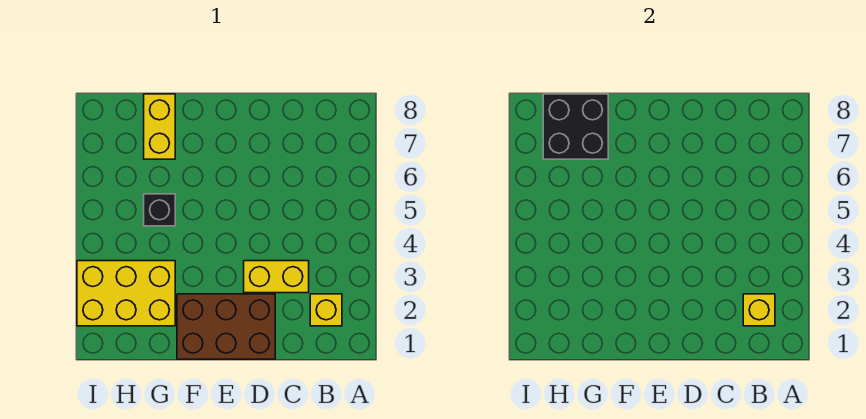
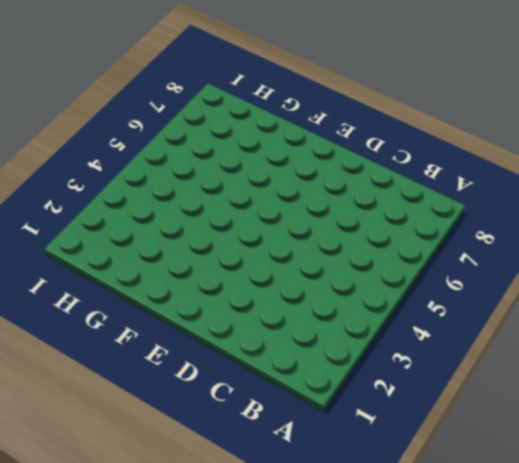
none -> yellow brick B2 level 1
none -> yellow brick C3:D3 level 1

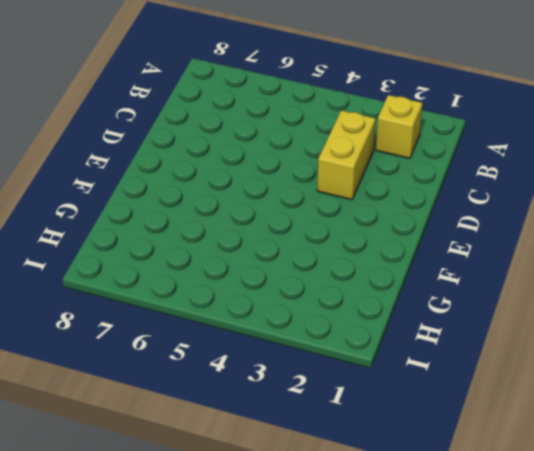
none -> brown brick D1:F2 level 1
none -> yellow brick G2:I3 level 1

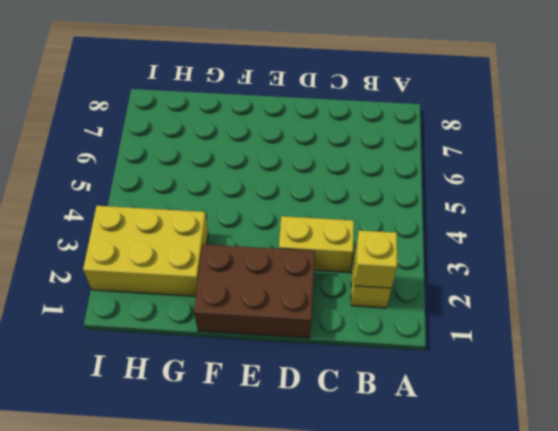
none -> black brick G5 level 1
none -> yellow brick G7:G8 level 1

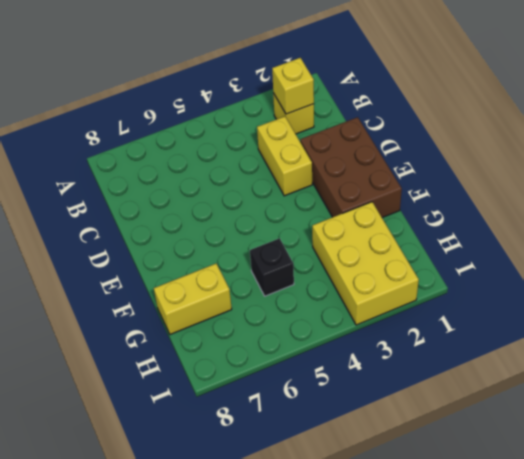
none -> black brick G7:H8 level 2

